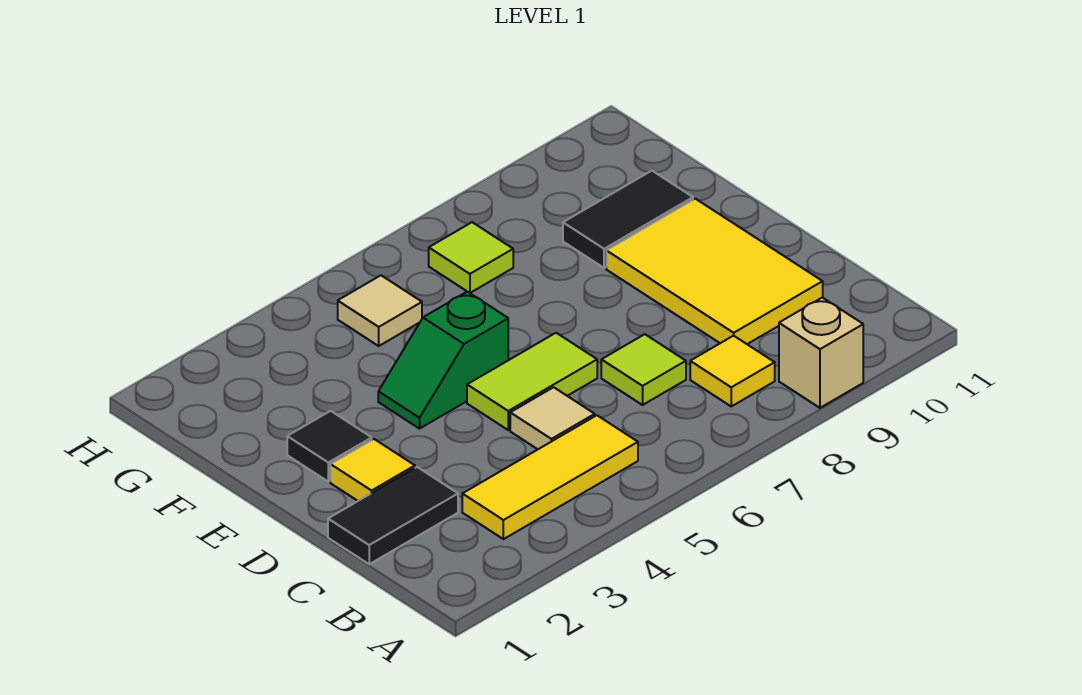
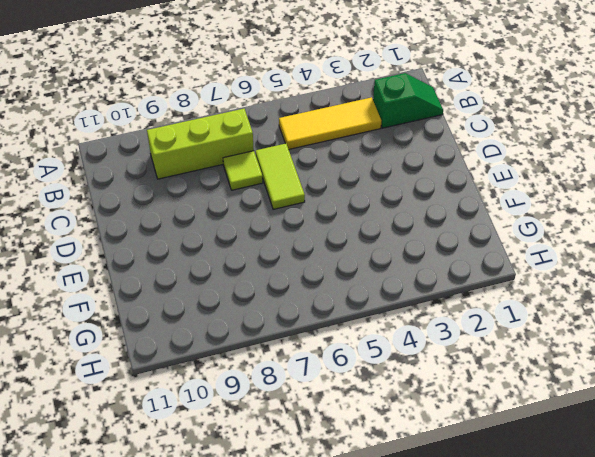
green slope B1:B2 level 1 top 2 -> green slope E4:E5 level 1 top 5
lime brick B7:B9 level 1 -> yellow tile B8 level 1
lime tile C6:D6 level 1 -> lime tile D5:D6 level 1
none -> tan brick A9 level 1
none -> black tile C1:C2 level 1
none -> tan tile C5 level 1

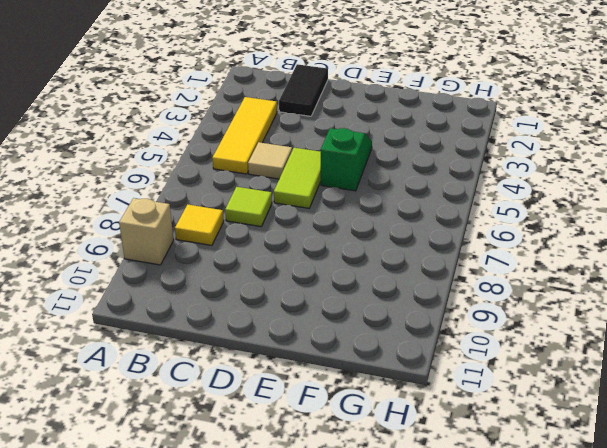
none -> yellow tile C9:E10 level 1
none -> yellow tile D2 level 1
none -> black tile E2 level 1

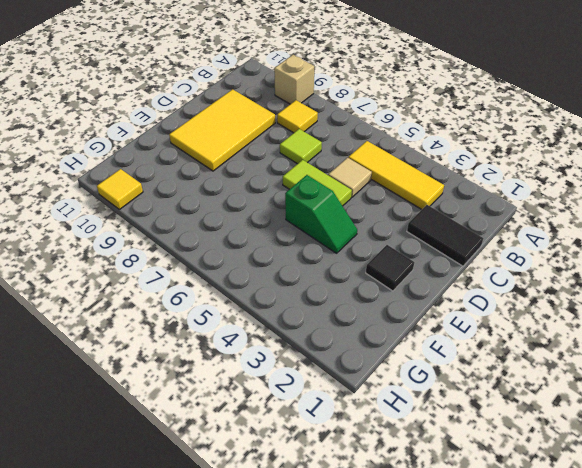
yellow tile H10 level 1 -> yellow tile D2 level 1
none -> black tile F9:F10 level 1
none -> tan tile G5 level 1
none -> lime tile G7 level 1

